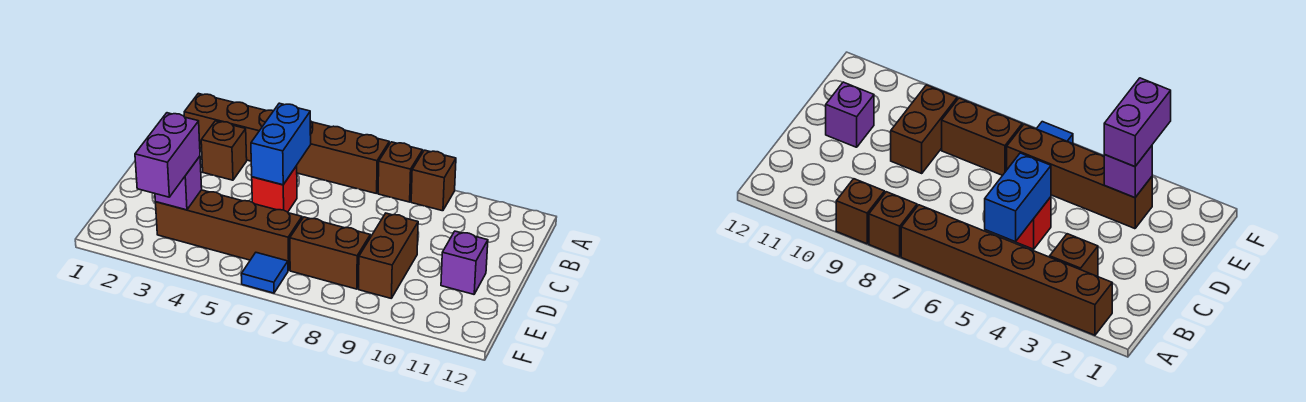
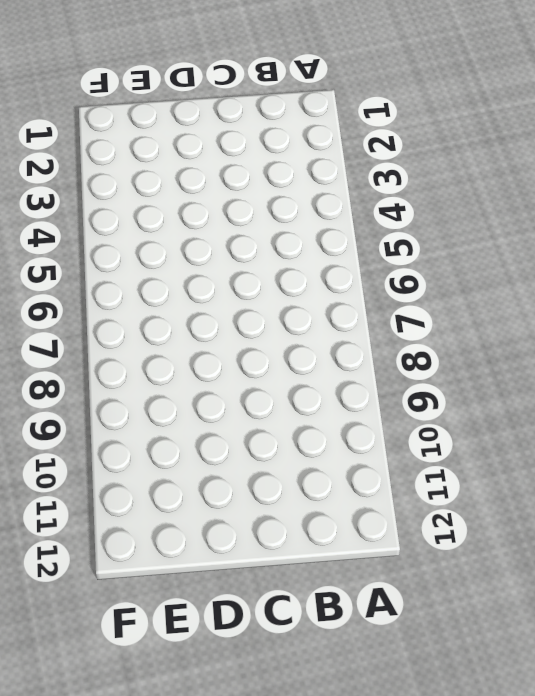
none -> brown brick A2:A7 level 1
none -> brown brick A8 level 1
none -> brown brick A9 level 1

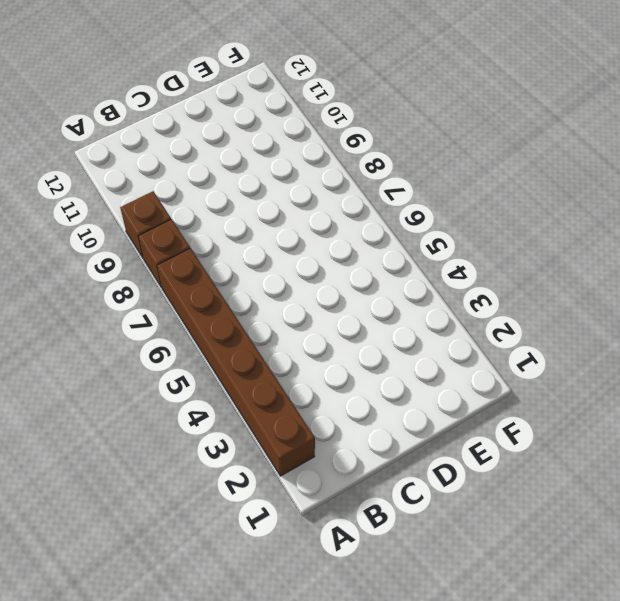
none -> brown brick B3 level 1
none -> red brick C5 level 1
none -> brown brick D9:E9 level 1

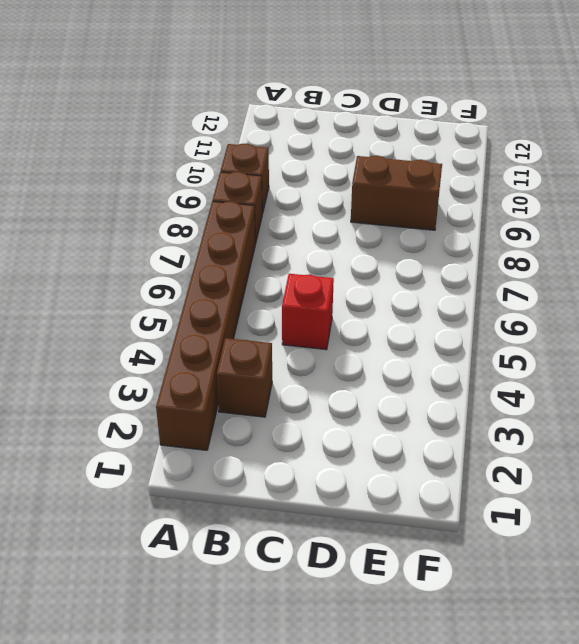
none -> purple brick D11 level 1
none -> brown brick E3:E6 level 1
none -> brown brick E7:E8 level 1

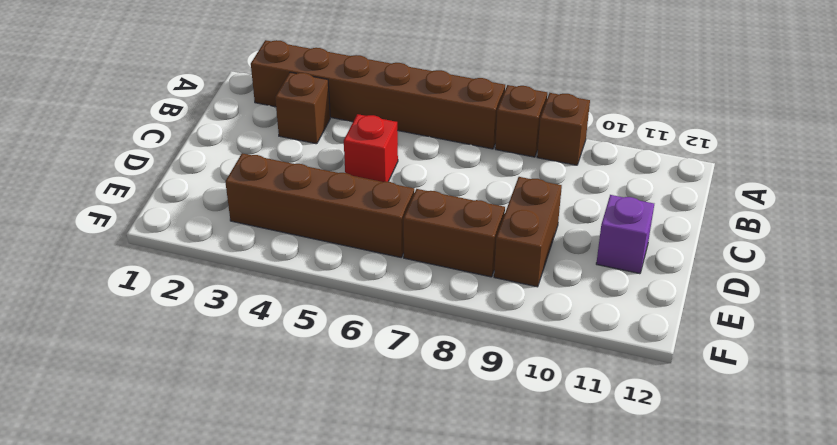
none -> blue tile F6 level 1
none -> blue brick B5:C5 level 2
none -> purple brick E3 level 2

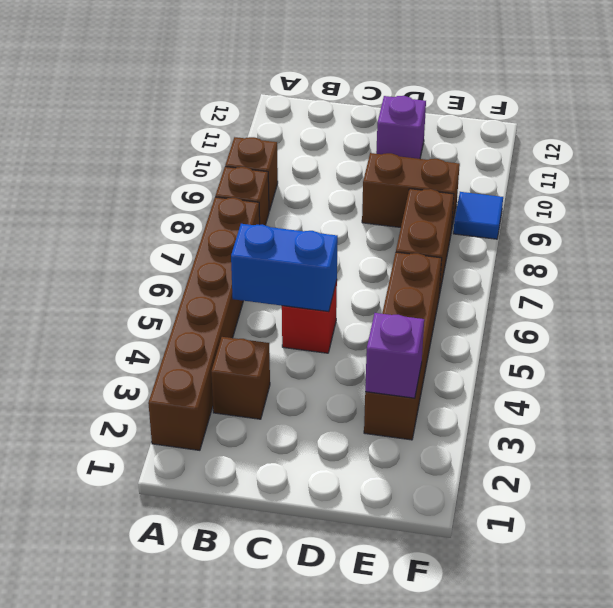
blue tile F9 level 1 -> blue tile F6 level 1
none -> purple brick E3:F3 level 3

